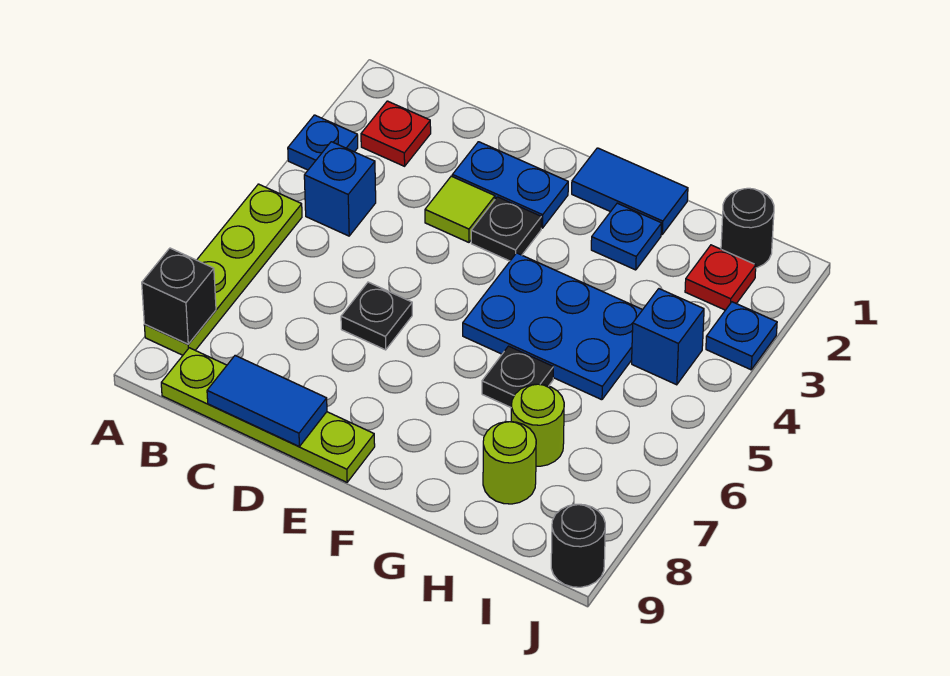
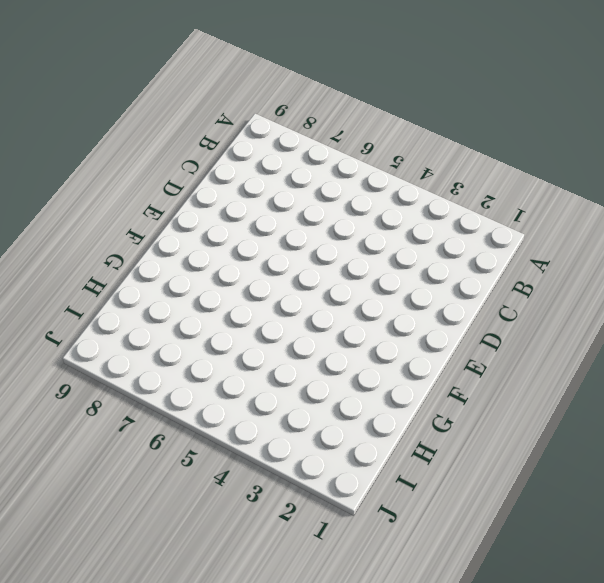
none -> blue plate A3 level 1
none -> lime plate A5:A8 level 1
none -> red plate B2 level 1

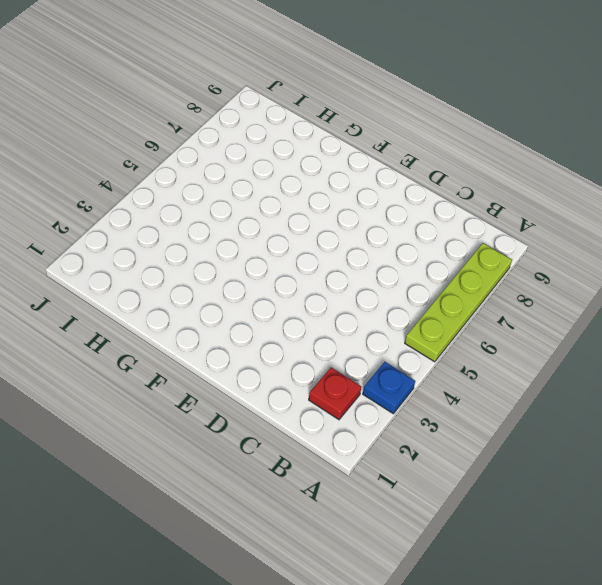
none -> blue brick B4 level 1
none -> lime plate B9:E9 level 1
none -> blue plate D2:E2 level 1

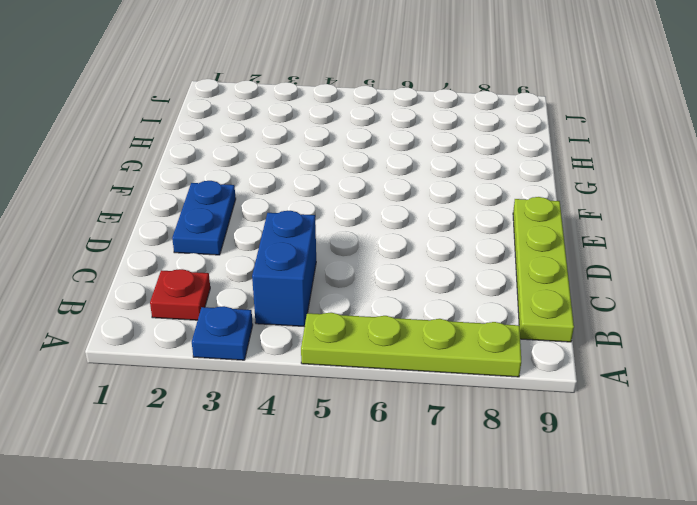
blue brick B4:C4 level 1 -> blue brick B4 level 1
none -> lime tile D3 level 1
none -> black plate D6 level 1
none -> black plate E3 level 1

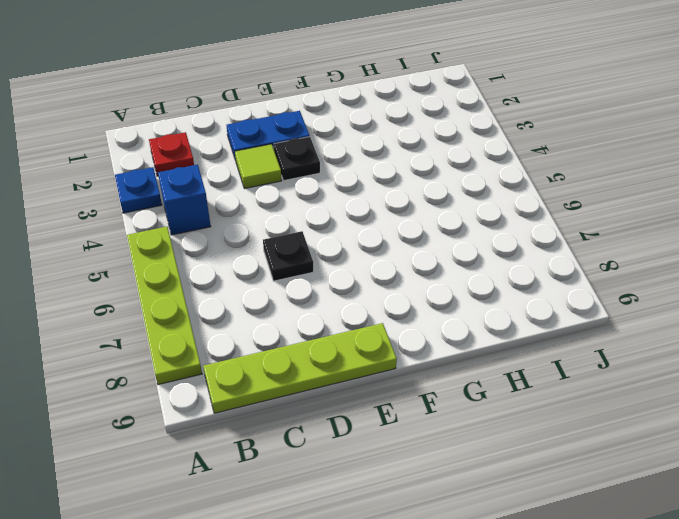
none -> blue tile F1:G1 level 1
none -> blue plate F4:H5 level 1
none -> blue plate G2 level 1

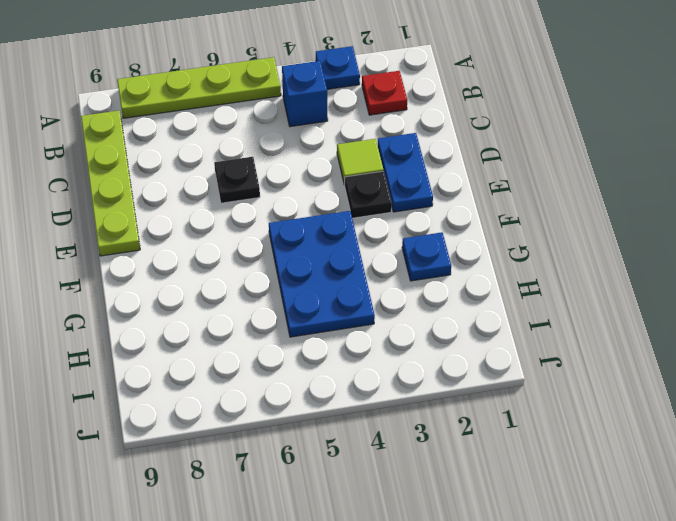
none -> blue tile F1:G1 level 1
none -> black plate G6 level 1
none -> lime round brick H7 level 1

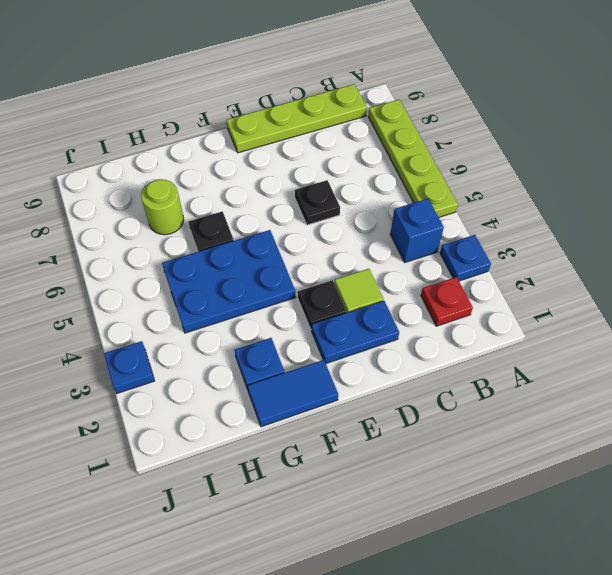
none -> lime round brick H8 level 1
none -> black round brick I1 level 1
none -> red plate I2 level 1

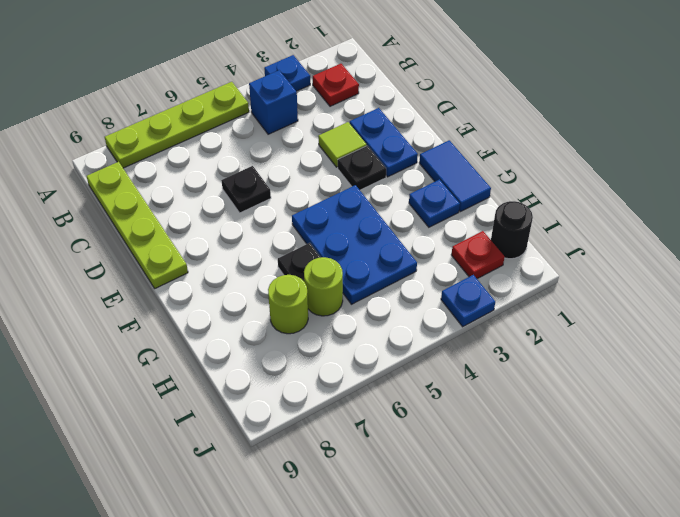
lime round brick H6 level 1 -> lime round brick H8 level 1
none -> blue brick I4 level 1
none -> black round brick J9 level 1
none -> black brick A8 level 2

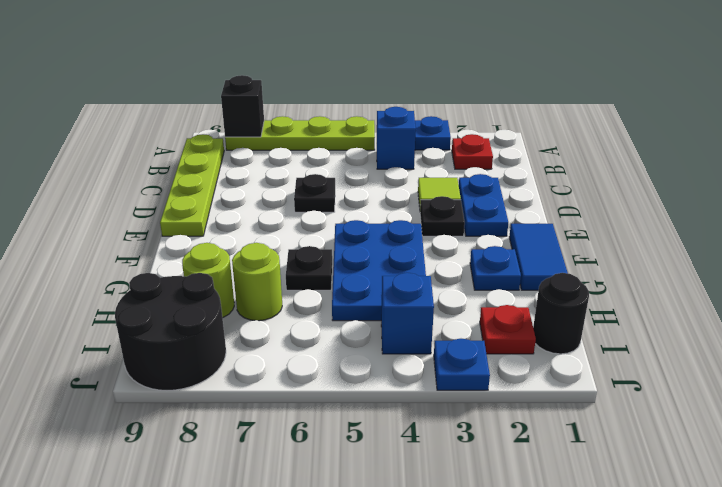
black round brick I8:J9 level 1 -> black round brick J9 level 1
none -> blue tile C9:D9 level 2

